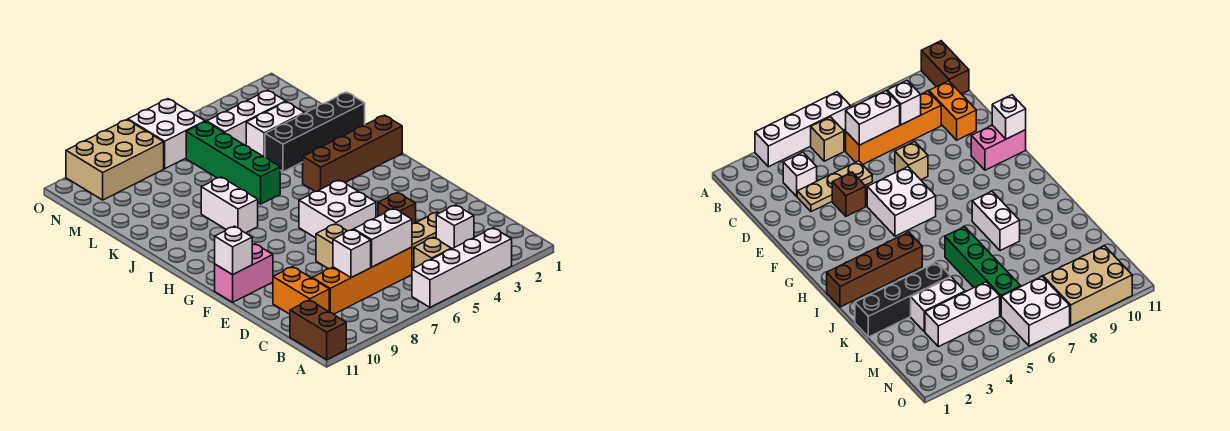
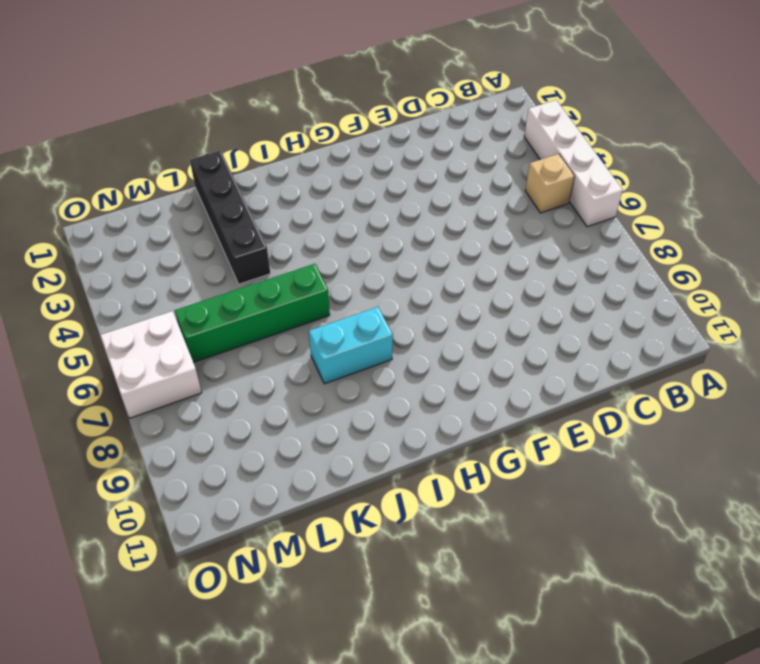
cyan brick I8:J8 level 1 -> white brick I8:J8 level 1
none -> brown brick A11:B11 level 1
none -> white brick C3 level 1
none -> orange brick C6:C9 level 1

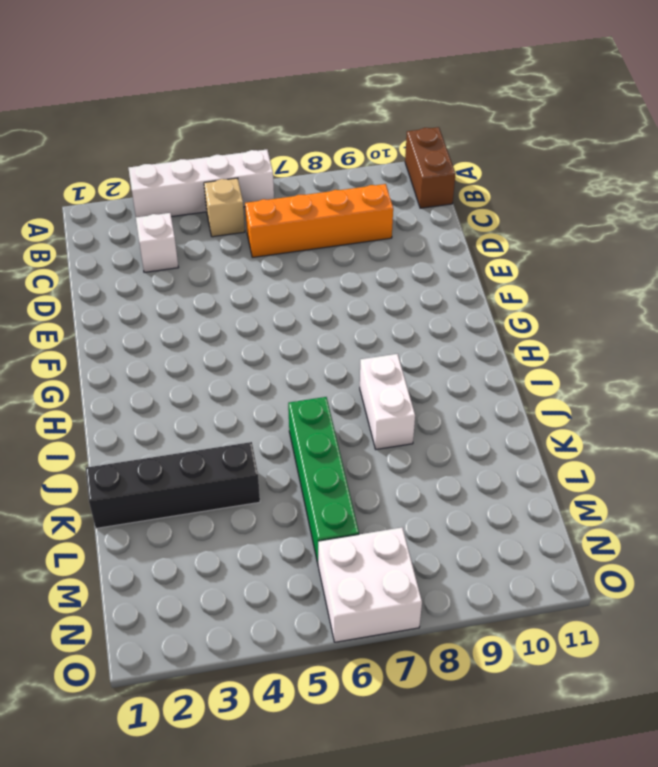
none -> orange brick C10:D10 level 1
none -> tan plate D3:D5 level 1
none -> brown brick E4 level 1

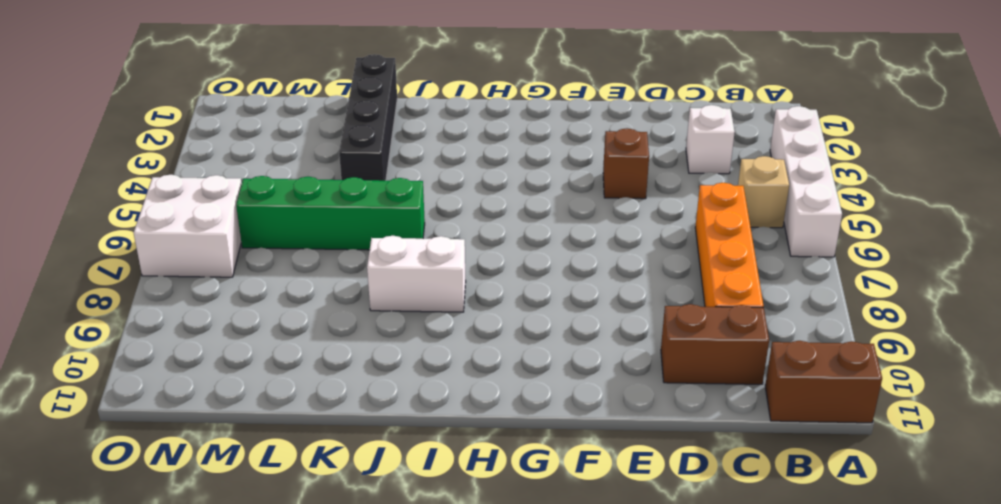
brown brick C10:D10 level 1 -> orange brick C10:D10 level 1
none -> tan plate D3:D5 level 1
none -> tan brick E7 level 1
none -> white brick F5:G6 level 1

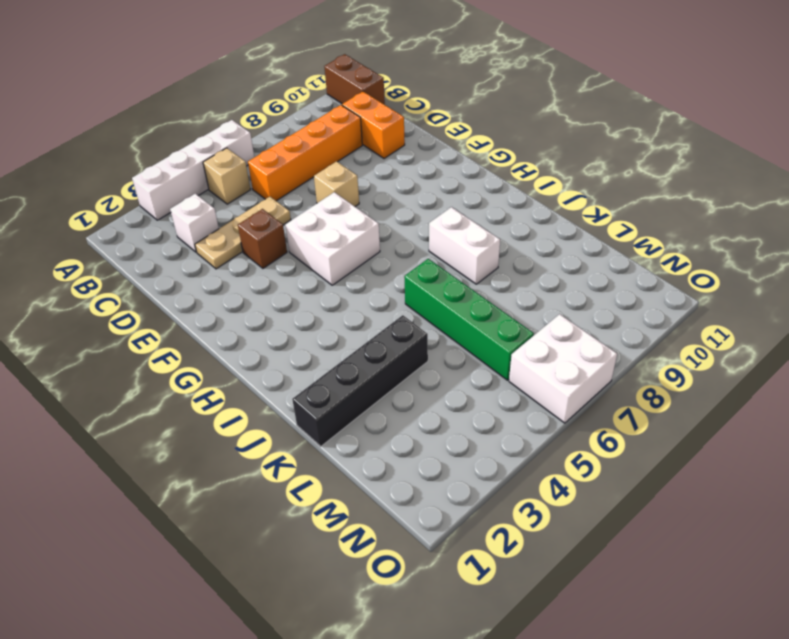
none -> pink brick F10:F11 level 1
none -> brown brick I1:I4 level 1
none -> white brick L3:L4 level 1

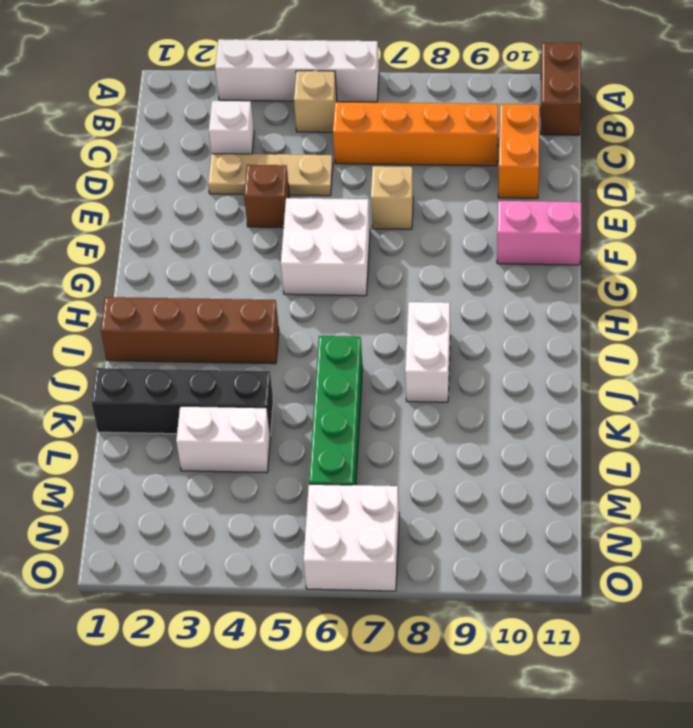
none -> white brick M3:M5 level 1
none -> tan brick N8:O10 level 1
none -> white brick C6:C7 level 2

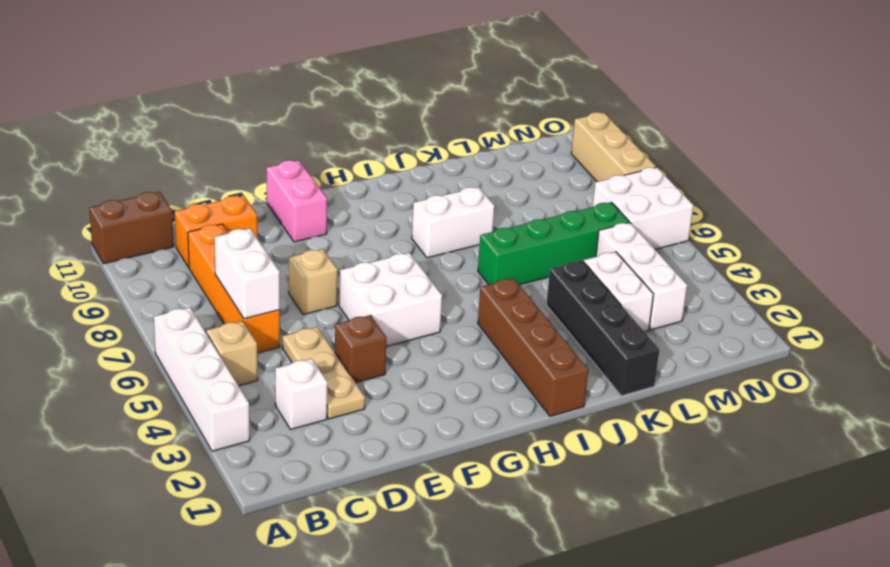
tan brick O8:O10 level 1 -> tan brick N8:O10 level 1
none -> white brick C8 level 2
none -> white brick F11 level 2

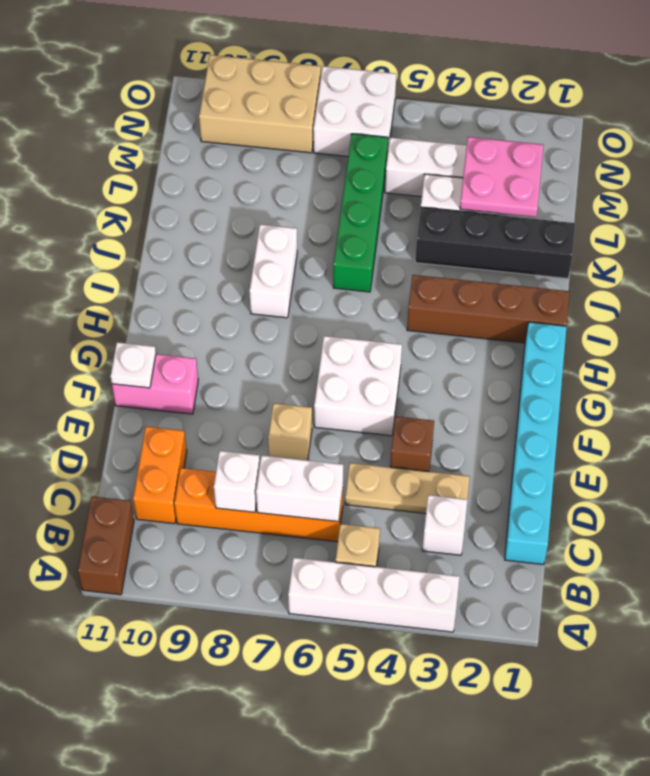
cyan brick C1:H1 level 1 -> none
white plate F11 level 2 -> white brick F11 level 2
pink plate L2:M3 level 2 -> none

